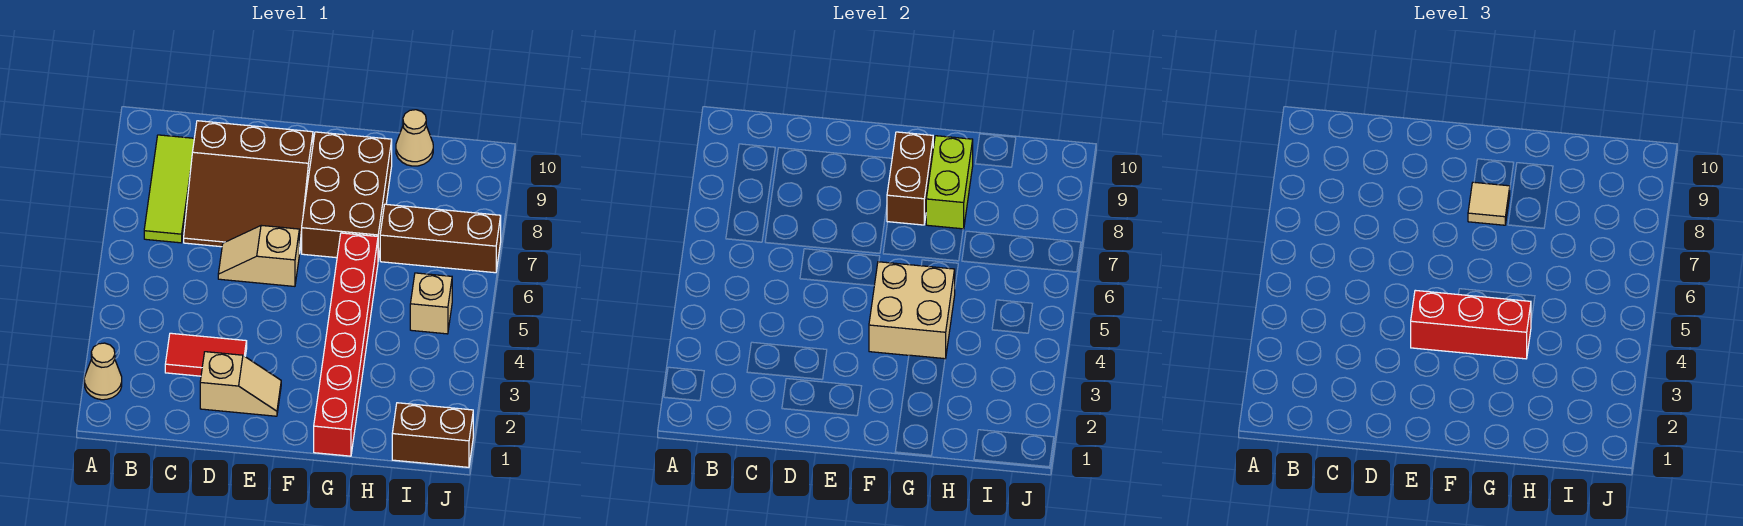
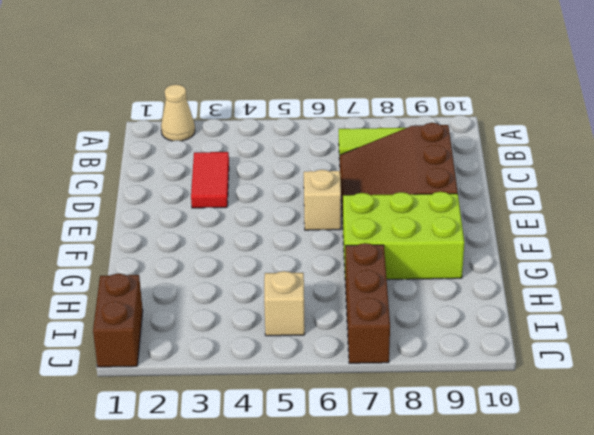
lime brick F7:G9 level 1 -> brown brick F7:G9 level 1
none -> tan slope D2:E2 level 1 top D
none -> red brick G1:G6 level 1
none -> tan cone H10 level 1

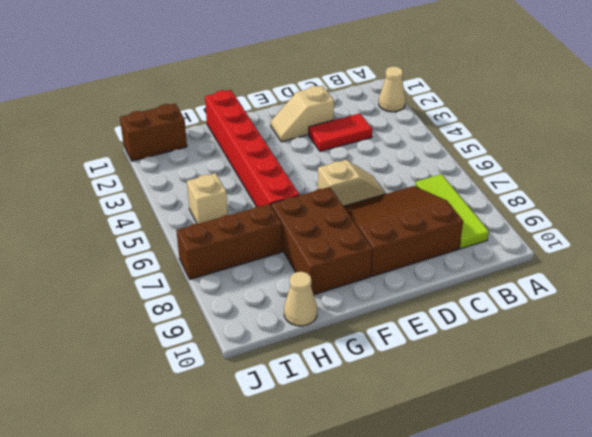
none -> tan brick F4:G5 level 2
none -> brown brick F8:F9 level 2
none -> lime brick G8:G9 level 2

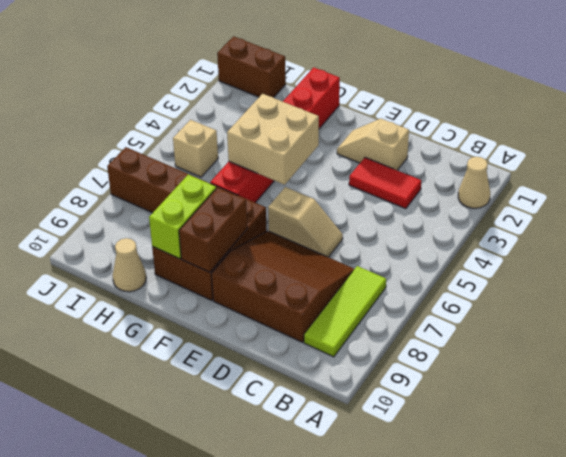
none -> red brick E4:G4 level 3
none -> tan tile F8 level 3

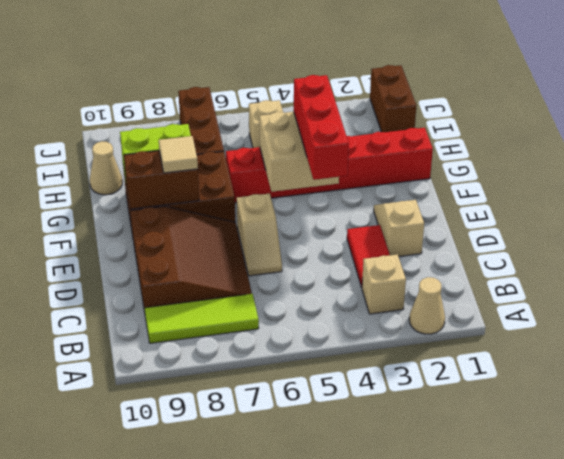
tan brick B3 level 1 -> none

